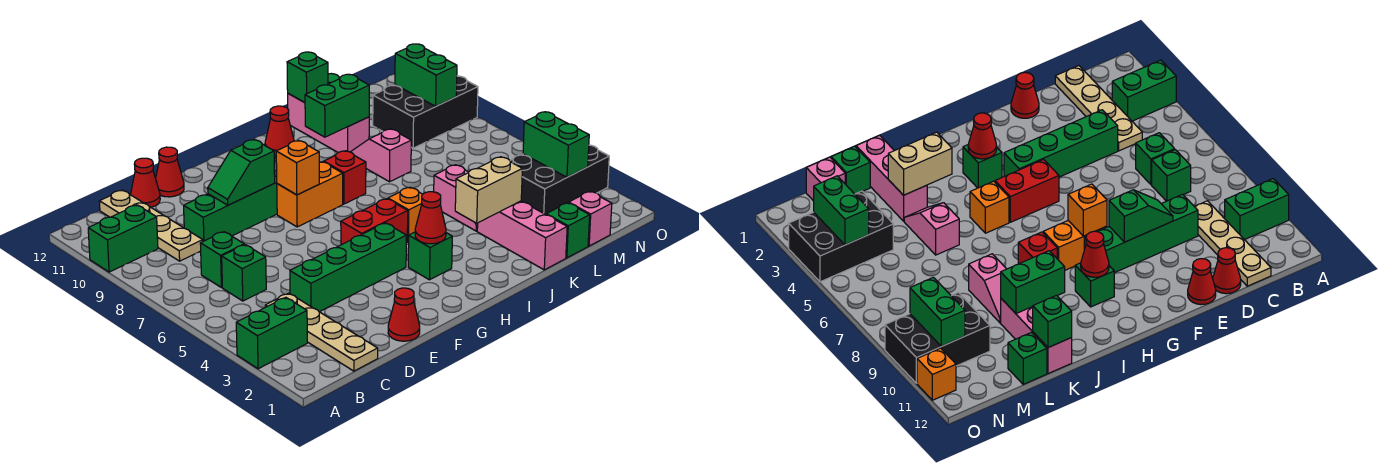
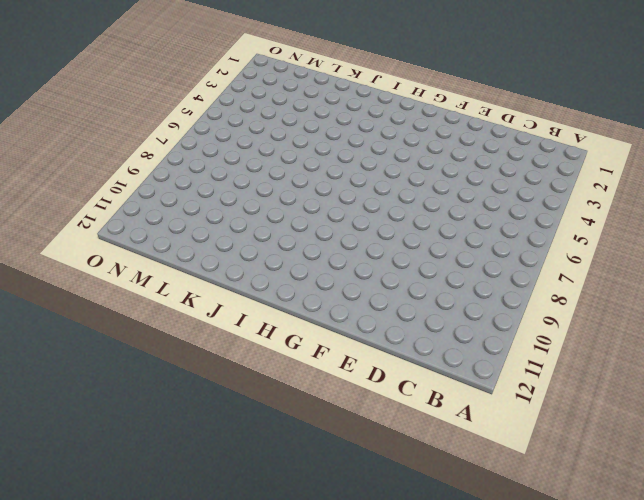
none -> green brick A3:B3 level 1
none -> green brick A10:B10 level 1
none -> tan plate C1:C4 level 1
none -> green brick C6 level 1

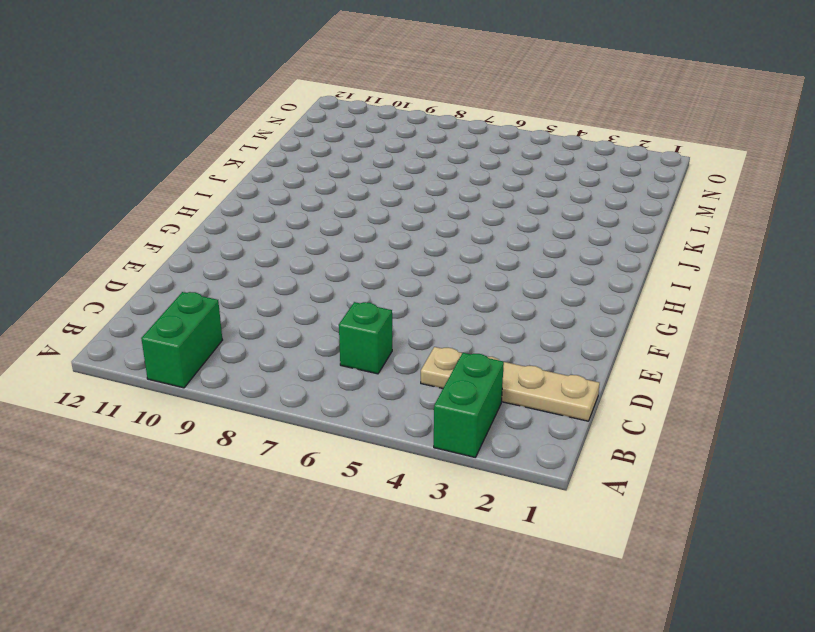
none -> green brick C7 level 1
none -> tan plate C9:C12 level 1
none -> green brick D4:G4 level 1
none -> green brick D9:G9 level 1

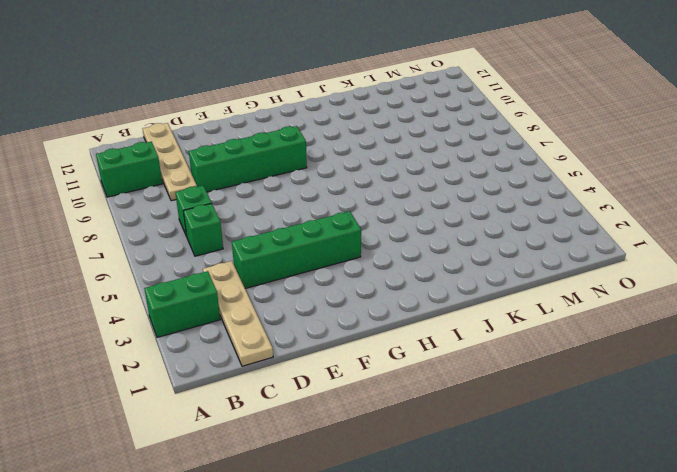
none -> red cone D12 level 1
none -> red cone E1 level 1
none -> red cone E12 level 1
none -> red brick G5:H5 level 1

